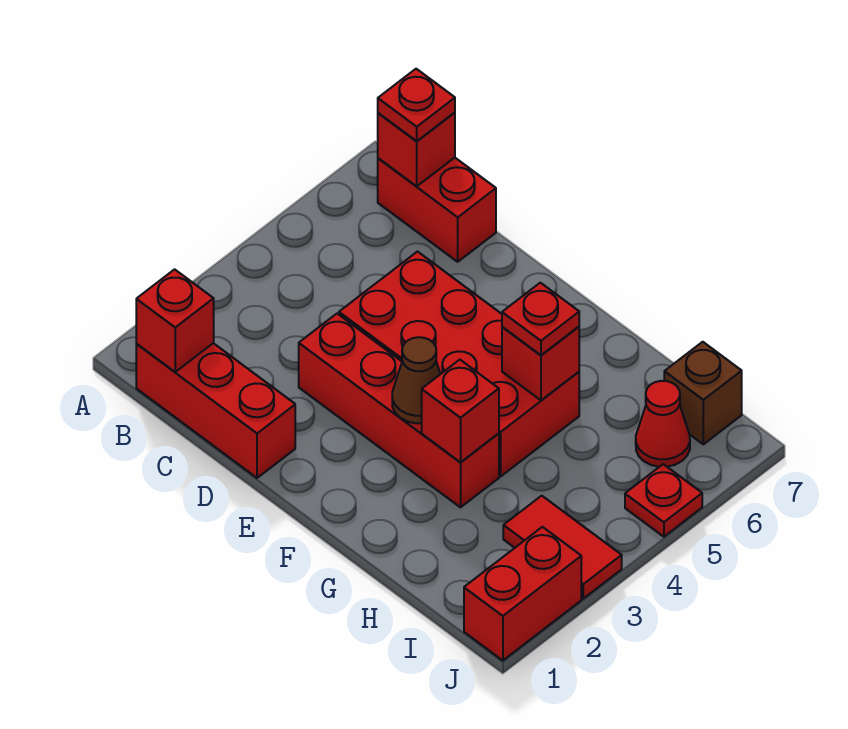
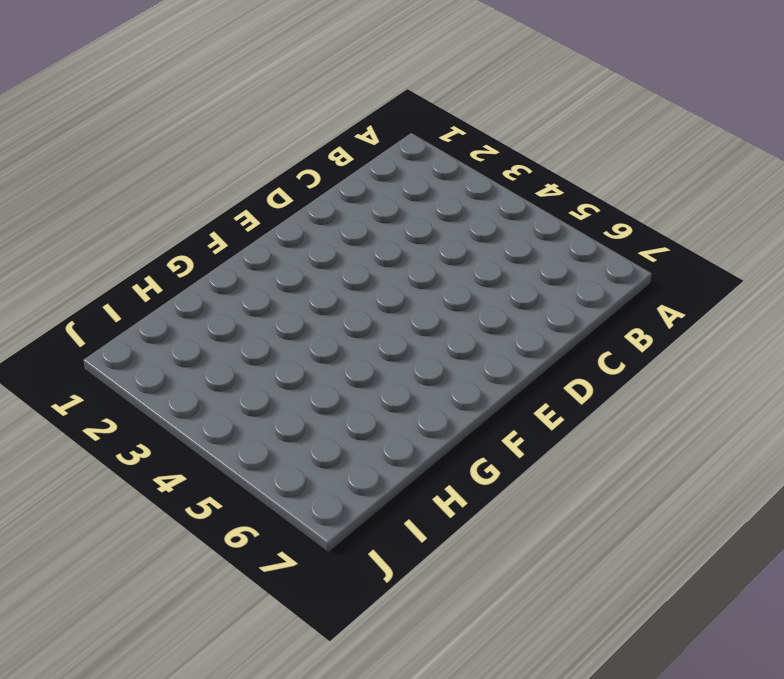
none -> red brick B1:D1 level 1
none -> red brick B7:C7 level 1
none -> red brick D3:G3 level 1

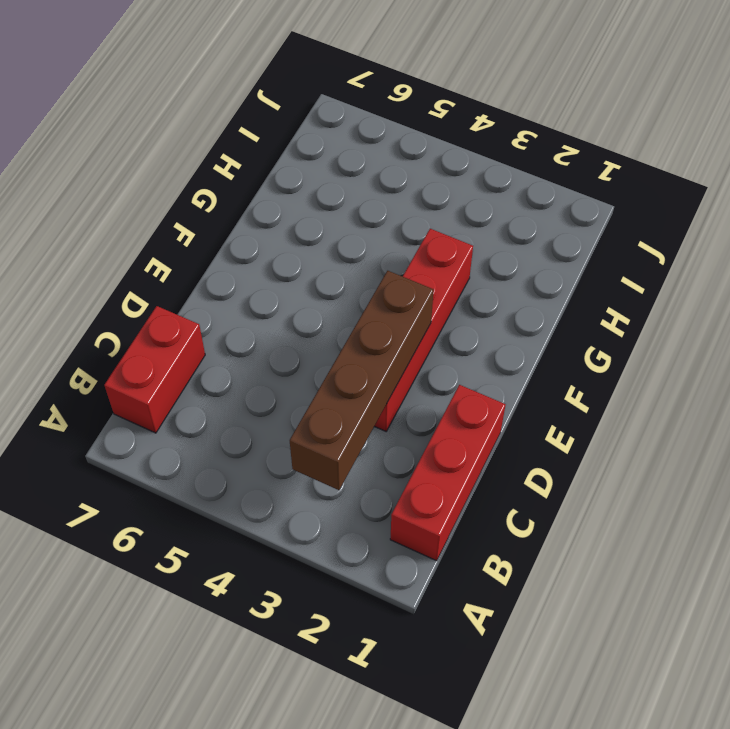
brown brick B3:E3 level 2 -> none
none -> red brick D4:G5 level 1
none -> red tile I3:J3 level 1
none -> red cone I6 level 1

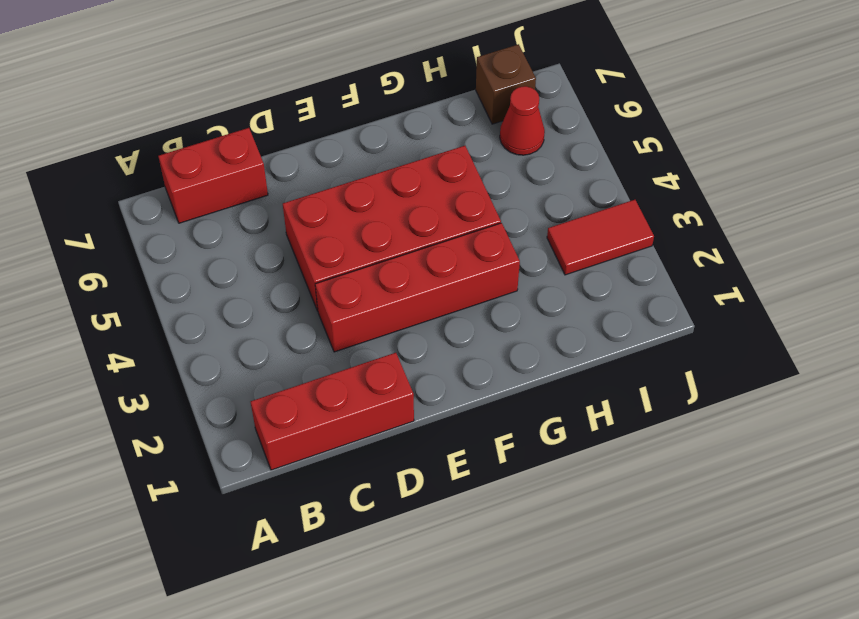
none -> red brick J1:J2 level 1
none -> red plate J5 level 1
none -> red brick B1 level 2

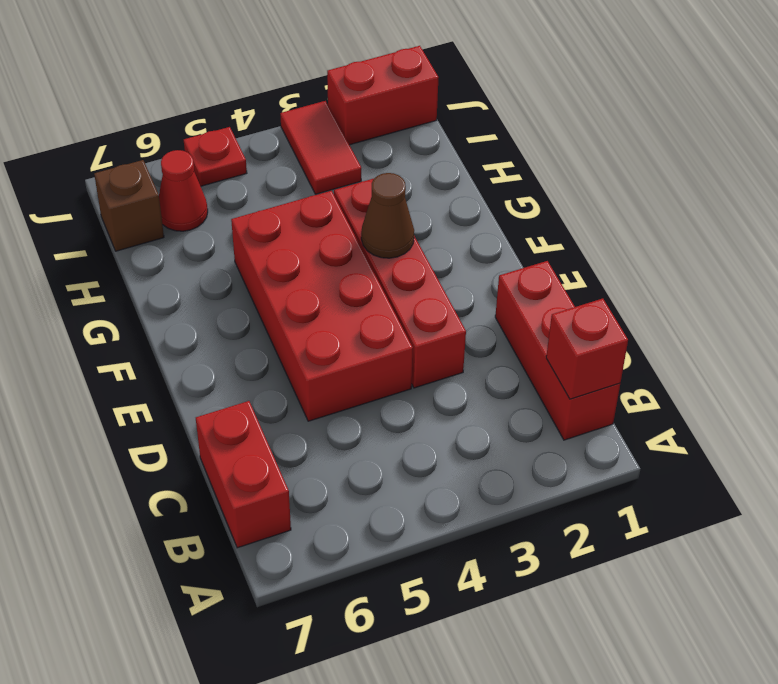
none -> red brick B7 level 2
none -> red brick G3 level 2
none -> red brick G5 level 2

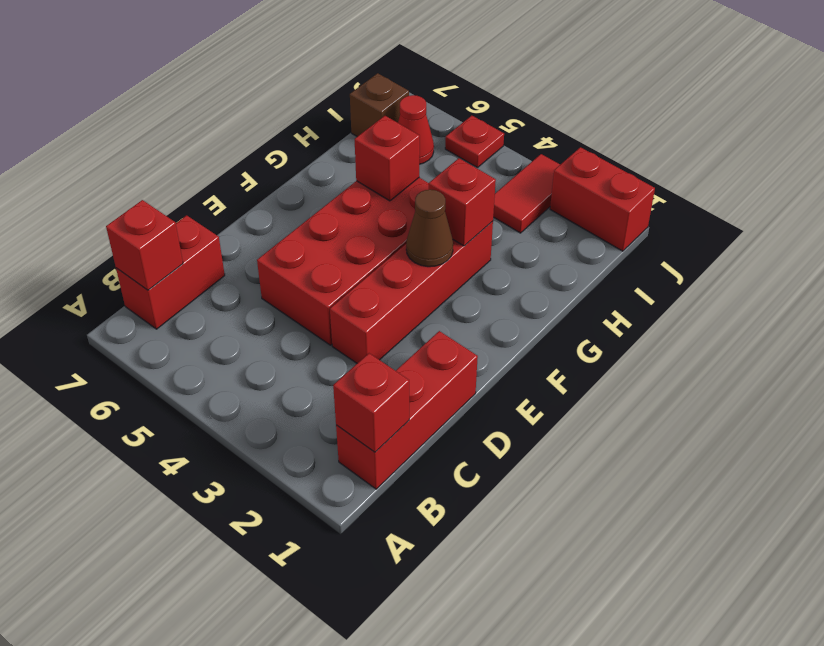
none -> red plate B7 level 3
none -> red plate G5 level 3

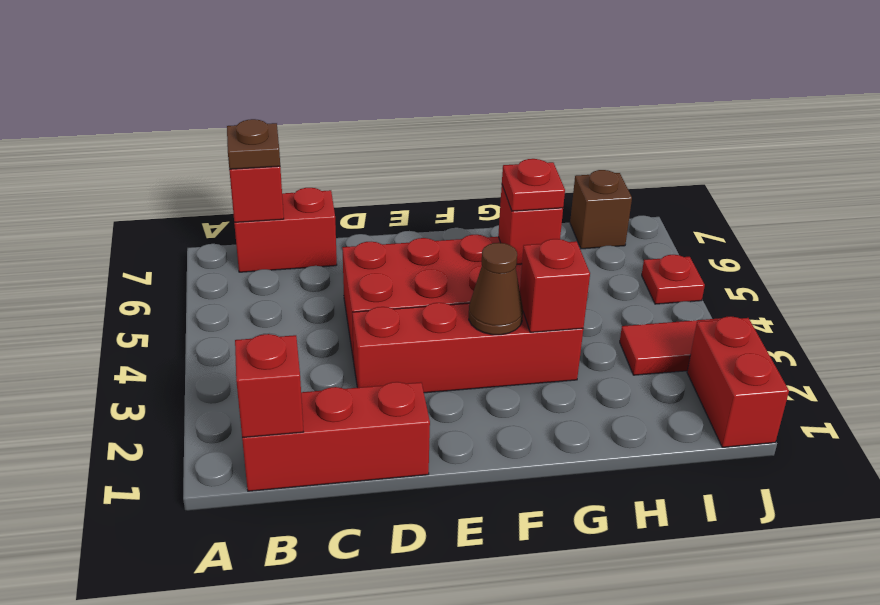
brown plate B7 level 3 -> red plate B7 level 3
none -> red cone I6 level 1

